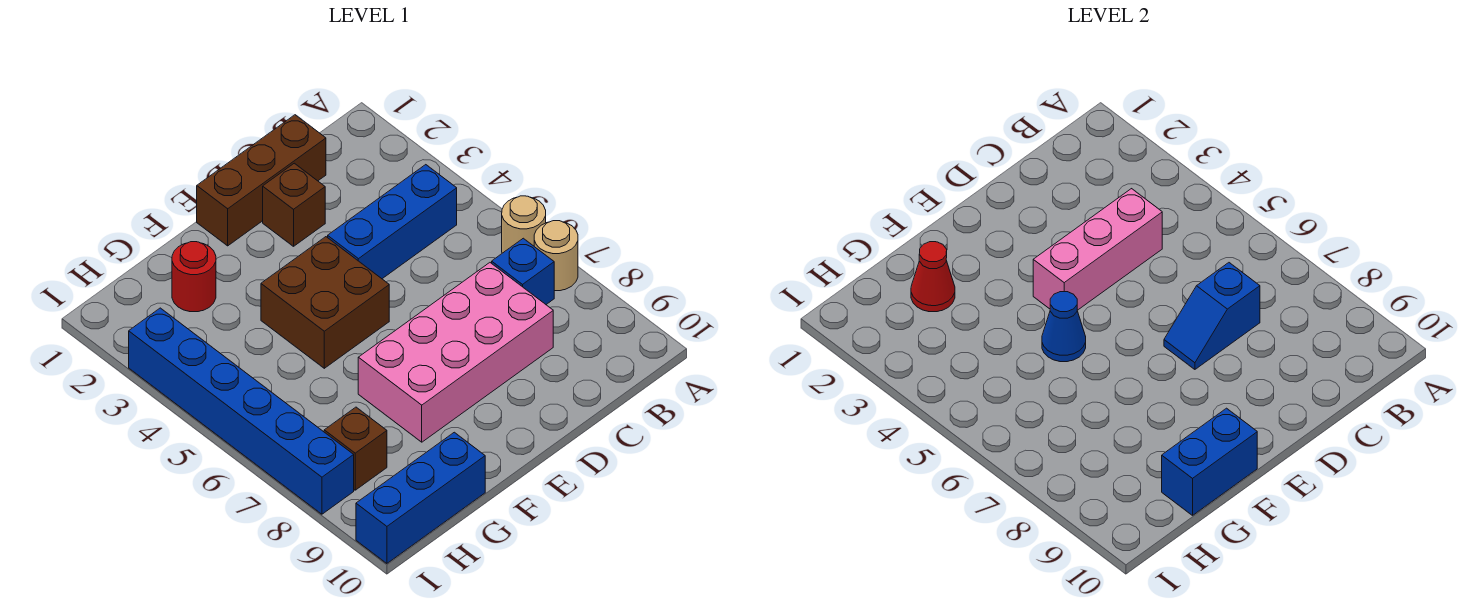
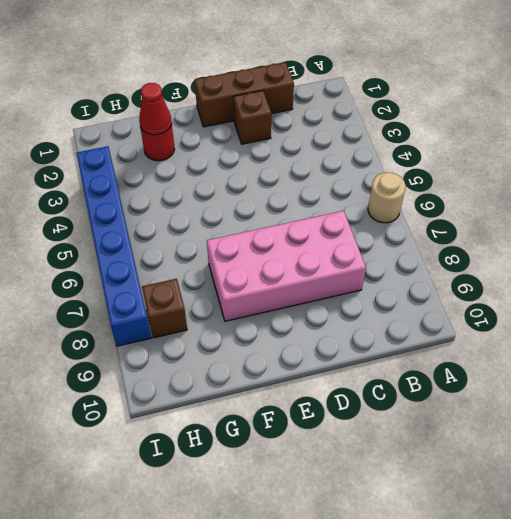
none -> tan round brick A7 level 1
none -> blue brick B4:D4 level 1
none -> blue brick B7 level 1

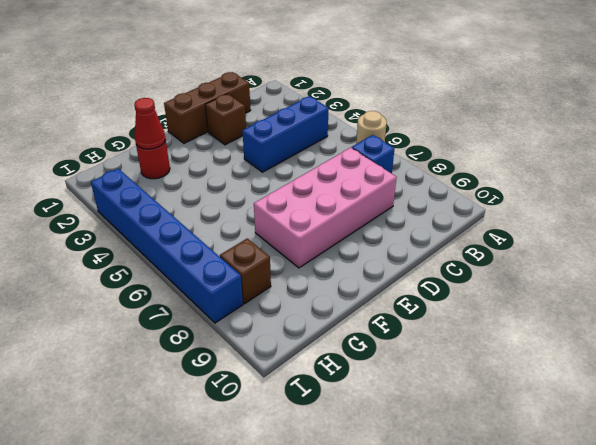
none -> tan round brick A7 level 1
none -> brown brick E4:F5 level 1
none -> blue brick G10:I10 level 1

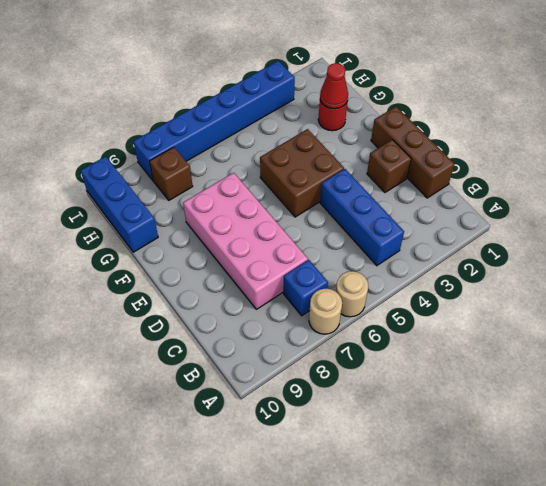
none -> pink brick C4:E4 level 2
none -> blue slope C7:D7 level 2 top C
none -> blue cone F5 level 2

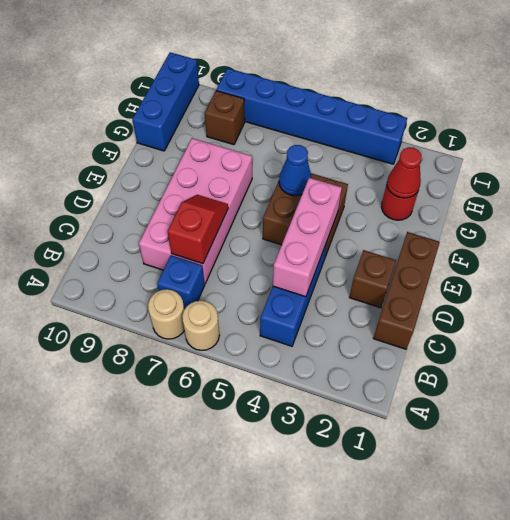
red slope C7:D7 level 2 top C -> blue slope C7:D7 level 2 top C
none -> blue brick F10:G10 level 2

